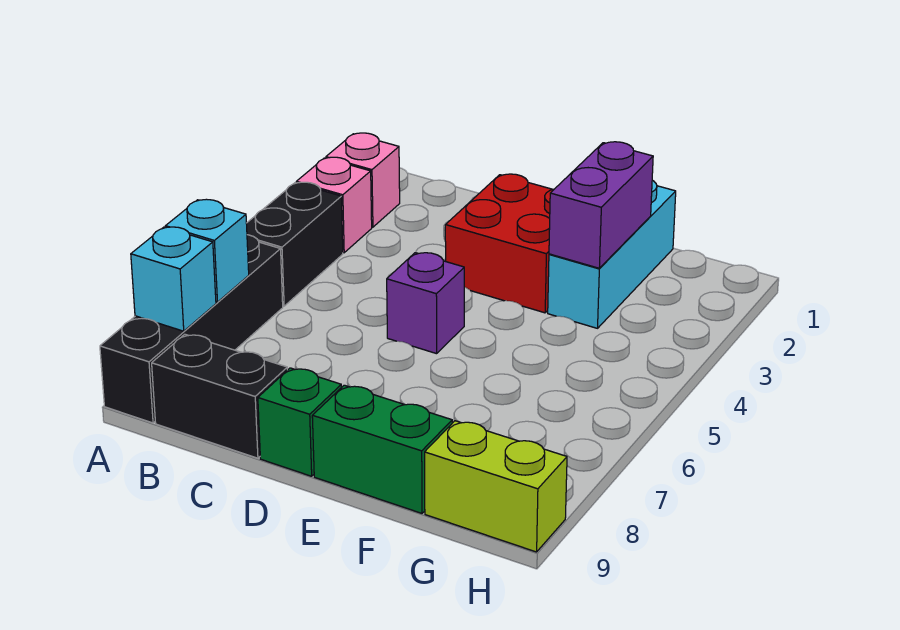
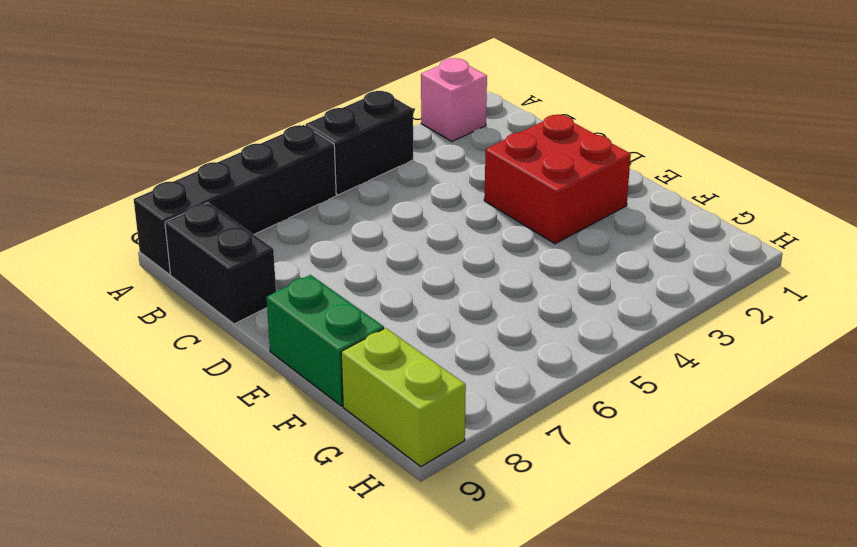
none -> pink brick A3 level 1
none -> purple brick D5 level 1
none -> green brick D9 level 1

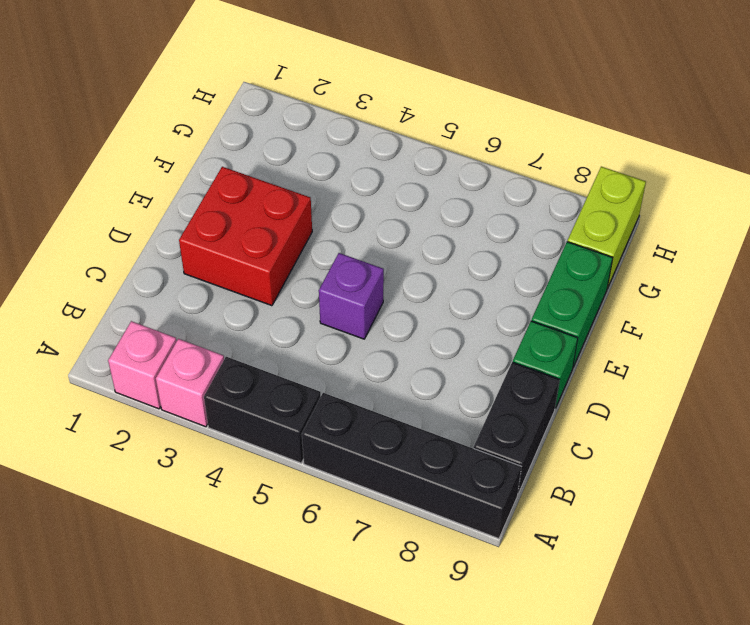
none -> cyan brick F1:F3 level 1
none -> cyan brick A7 level 2
none -> cyan brick A8 level 2

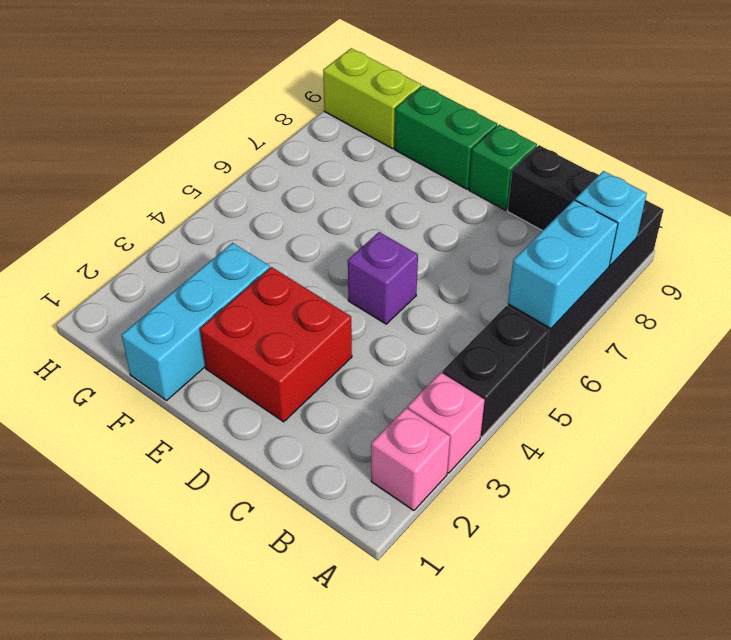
cyan brick A6:A7 level 2 -> cyan brick A7 level 2
none -> purple brick F2:F3 level 2

